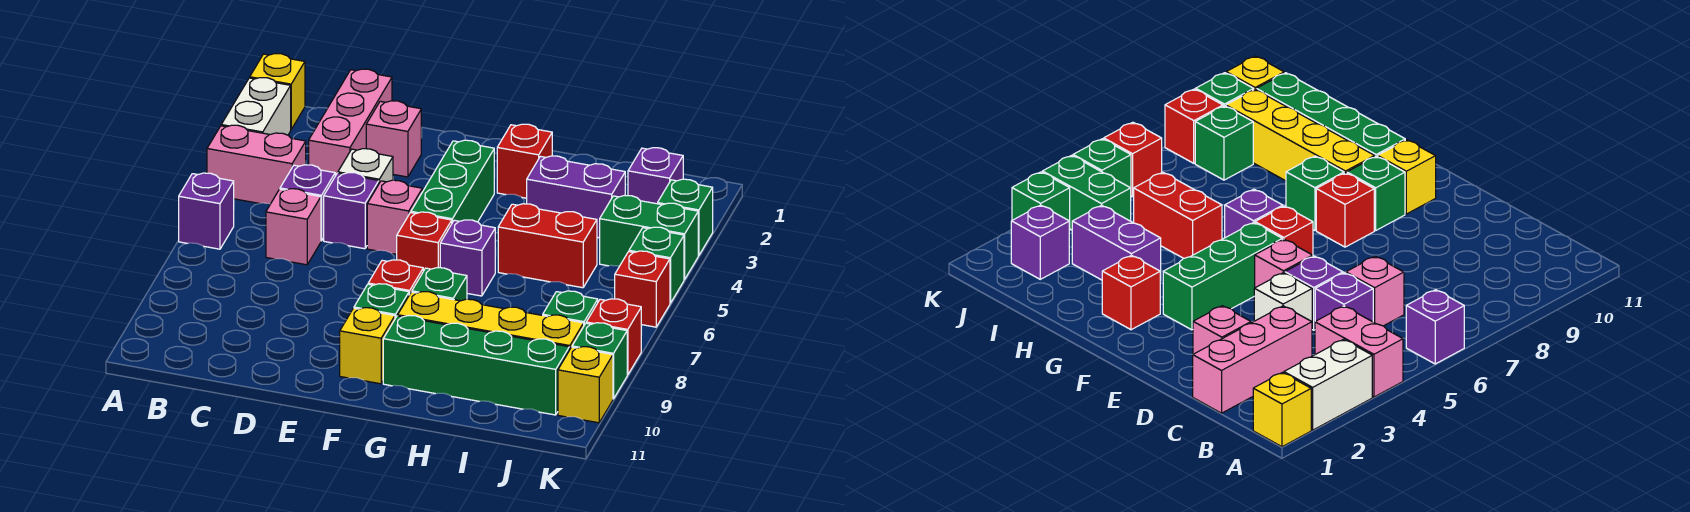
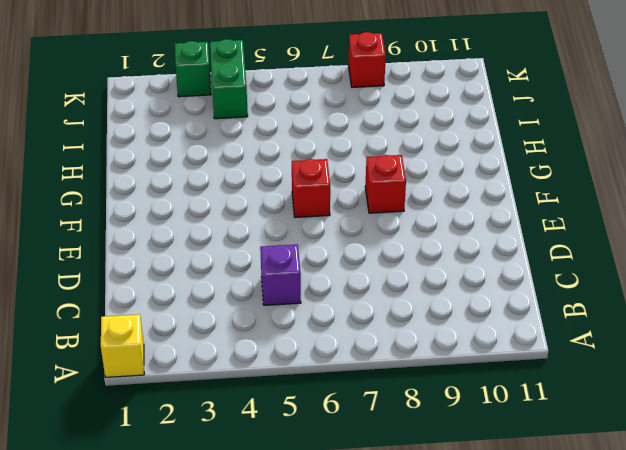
none -> white brick A2:A3 level 1
none -> pink brick A4:B4 level 1
none -> purple brick A6 level 1
none -> pink brick C1:C3 level 1

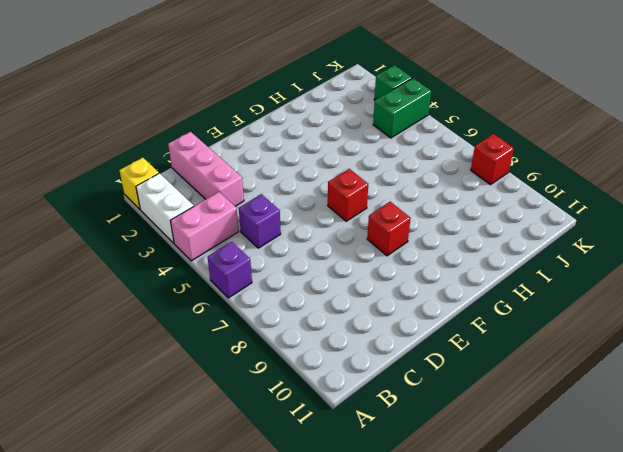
none -> pink brick C6 level 1
none -> pink brick D2 level 1
none -> white brick D4 level 1
none -> purple brick D5 level 1

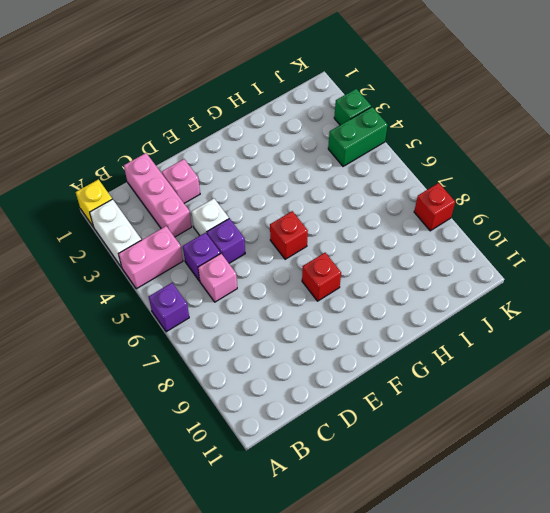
none -> pink brick E5 level 1
none -> green brick F3:F5 level 1
none -> green brick F9 level 1
none -> yellow brick F10 level 1

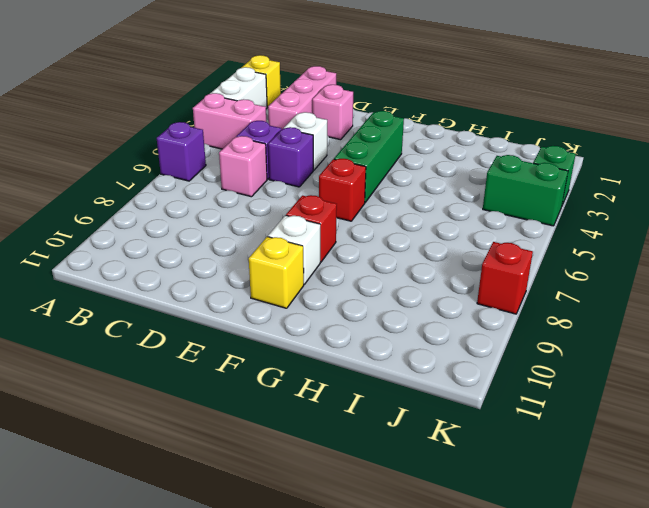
white brick F9 level 1 -> green brick F9 level 1
none -> pink brick E5 level 1
none -> red brick G2 level 1
none -> purple brick G6 level 1
none -> green brick G8 level 1

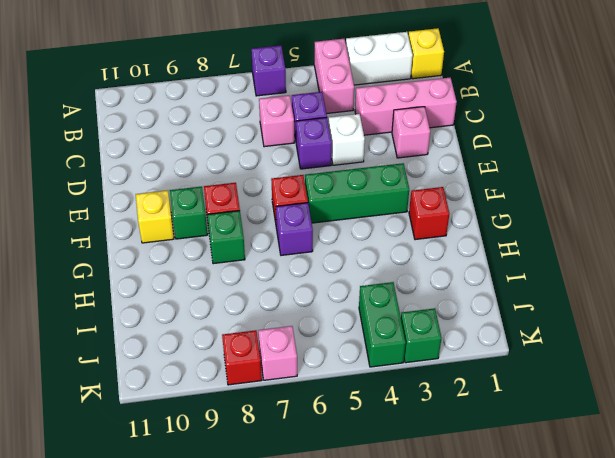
pink brick K7 level 1 -> pink brick E5 level 1
none -> yellow brick G9:J9 level 1
none -> green brick G10:J10 level 1
none -> purple brick H3:I3 level 1
none -> red brick H5:I5 level 1

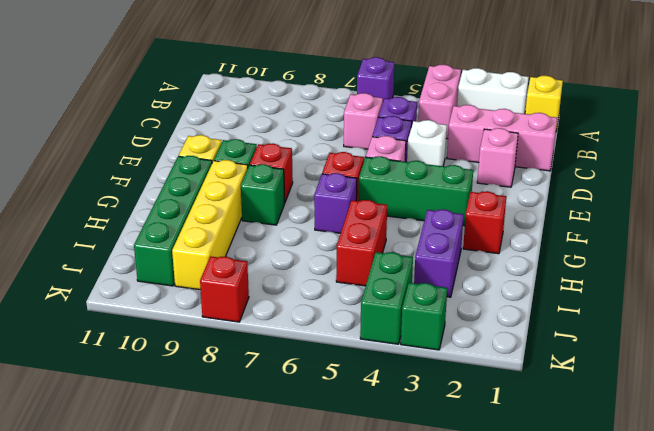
none -> purple brick J2 level 1
none -> green brick J8 level 1
none -> green brick K5 level 1
none -> red brick K6 level 1

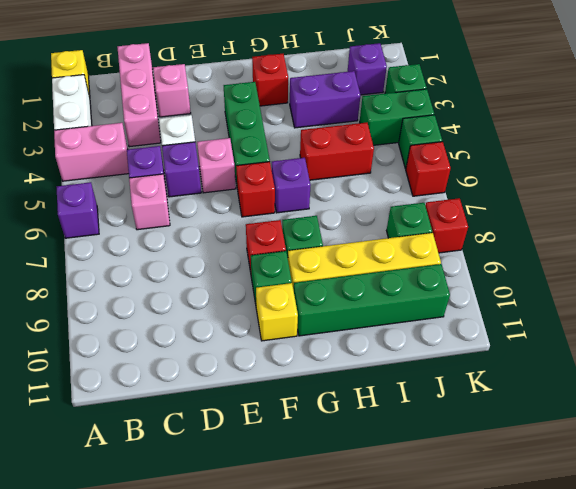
none -> green brick K9 level 1
none -> yellow brick K10 level 1

